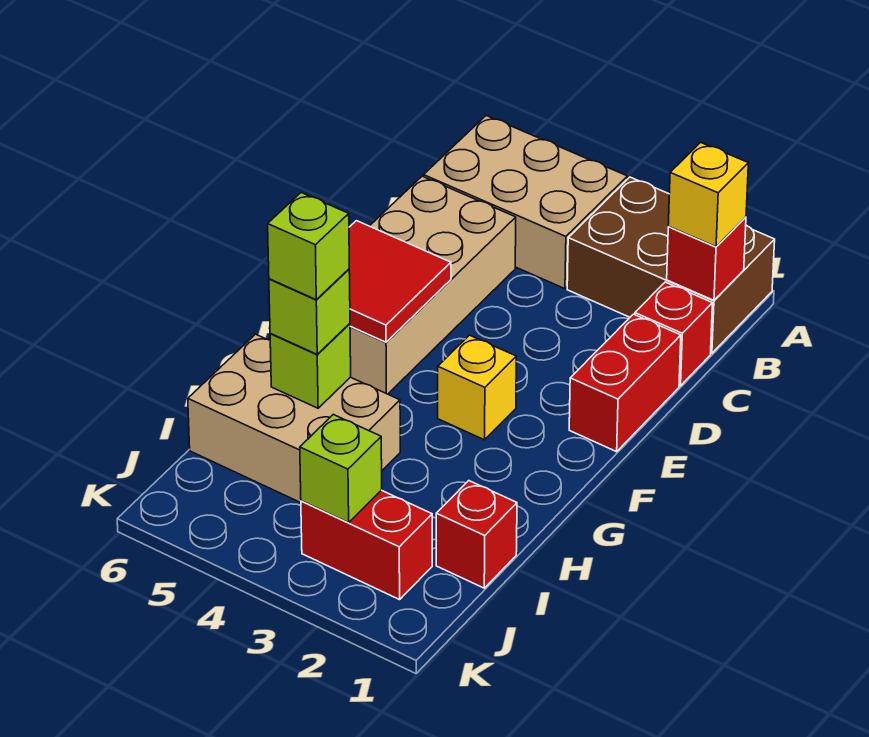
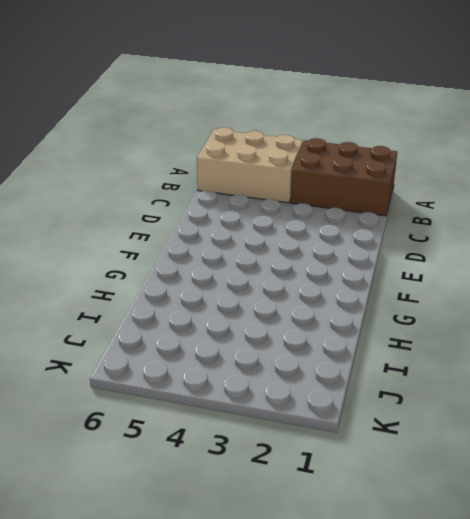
none -> red brick C1 level 1
none -> tan brick C5:F6 level 1
none -> red brick D1:E1 level 1

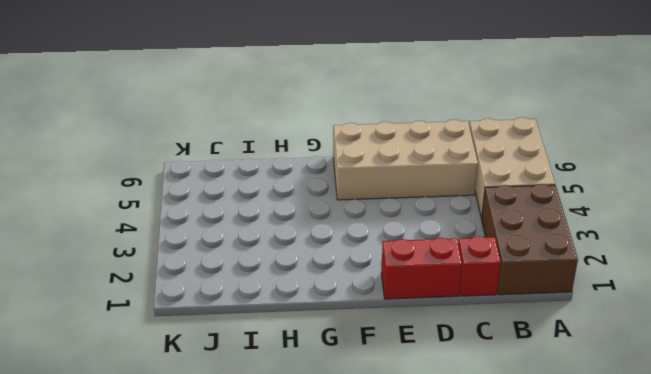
none -> yellow brick F3 level 1
none -> tan brick H4:I6 level 1
none -> red brick I1 level 1

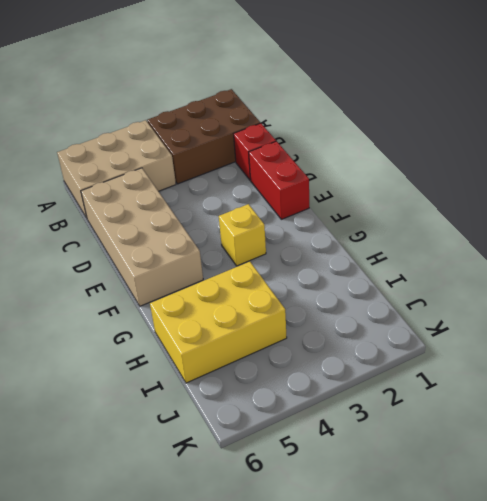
yellow brick H4:I6 level 1 -> tan brick H4:I6 level 1
none -> red brick I1 level 1
none -> red brick J2:J3 level 1
none -> red brick B1 level 2

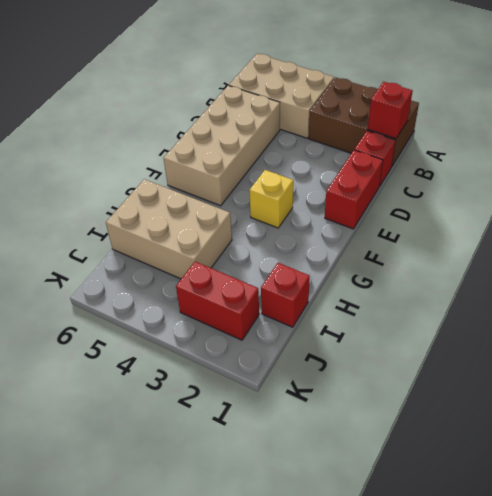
none -> red tile E5:F6 level 2
none -> lime brick H5 level 2
none -> lime brick J3 level 2

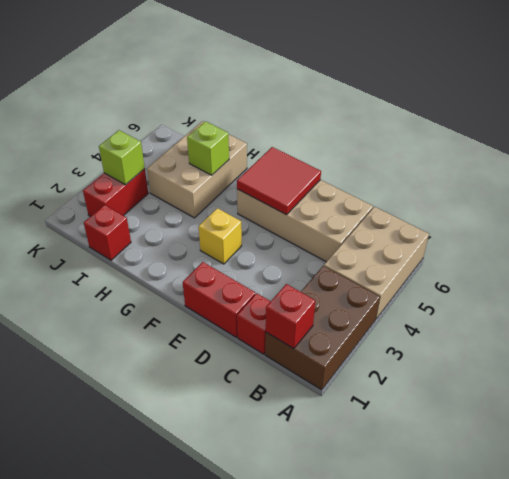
none -> yellow brick B1 level 3
none -> lime brick H5 level 3
none -> lime brick H5 level 4

